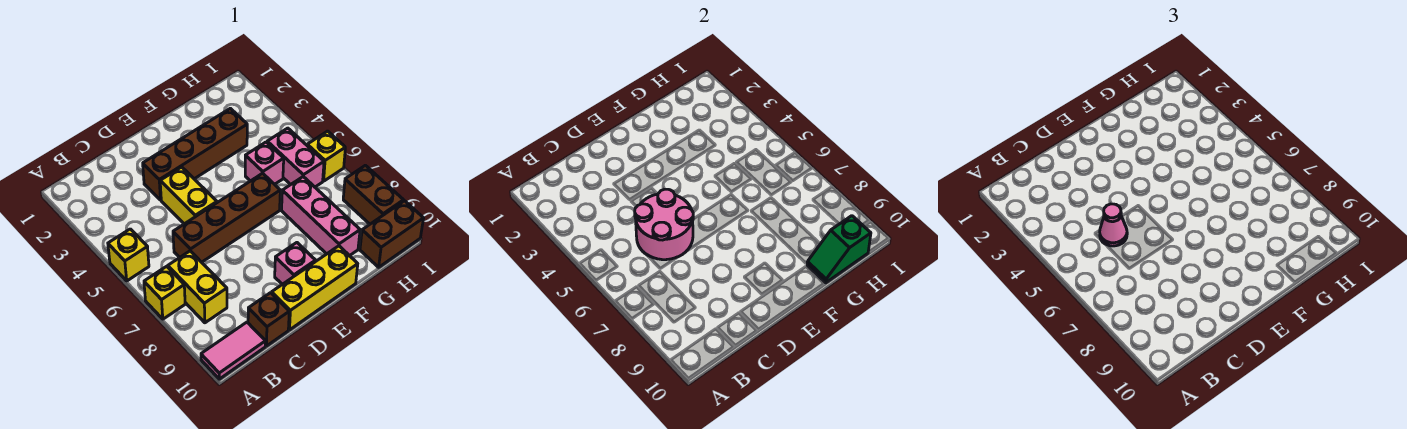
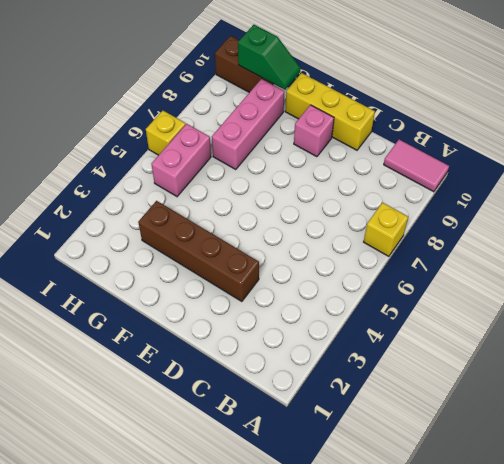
none -> yellow brick A5 level 1
none -> yellow brick B7:B8 level 1
none -> brown brick C6:F6 level 1

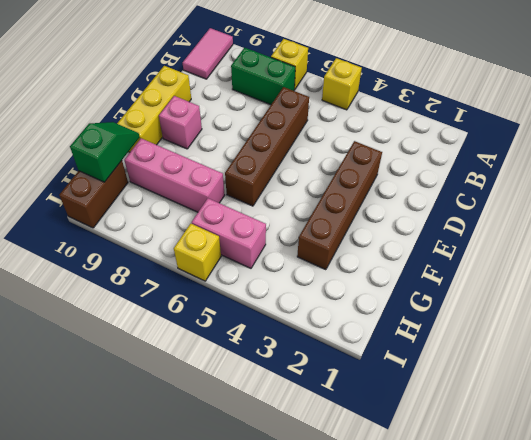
green brick B7:B8 level 1 -> yellow brick B7:B8 level 1
none -> brown brick C10 level 1
none -> yellow brick D4:D5 level 1
none -> pink brick G5 level 1

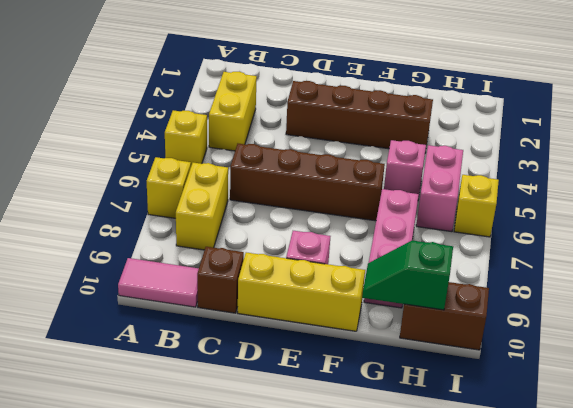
yellow brick B3:B4 level 1 -> yellow brick D4:D5 level 1
none -> brown brick I8:I9 level 1
none -> pink round brick C5:D6 level 2
none -> pink cone C5 level 3

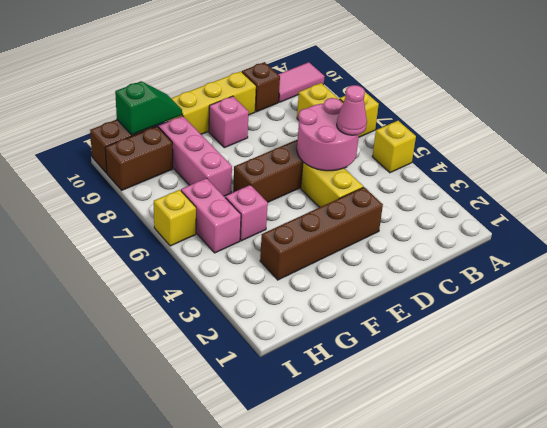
brown brick H9:I9 level 1 -> brown brick I8:I9 level 1

